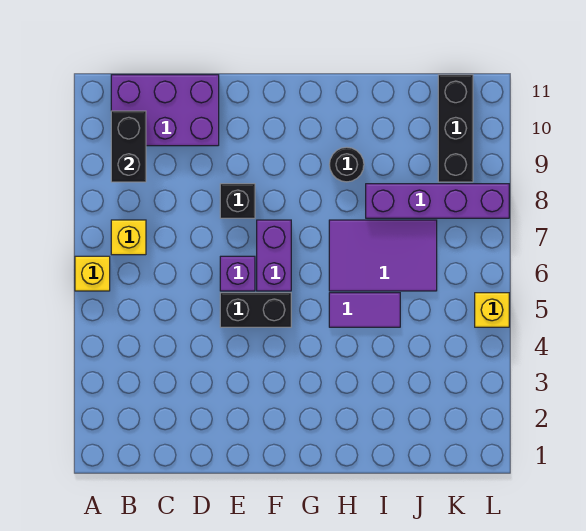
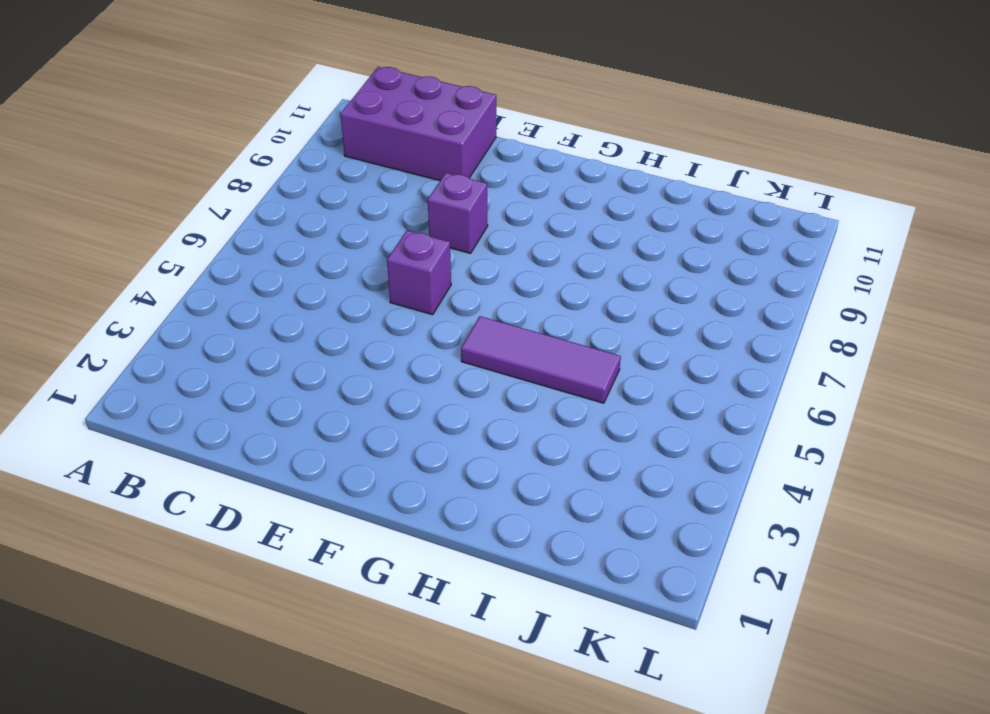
purple brick E8 level 1 -> black brick E8 level 1
purple tile G5:I5 level 1 -> purple tile H5:I5 level 1
none -> yellow brick A6 level 1
none -> yellow brick B7 level 1
none -> black brick E5:F5 level 1

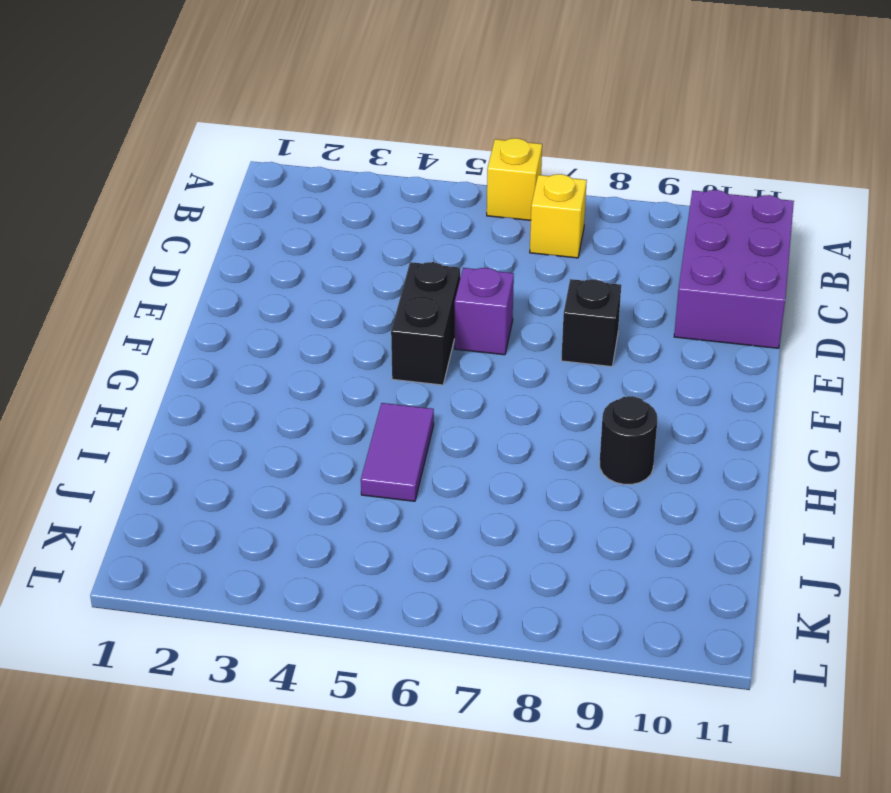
none -> purple brick F6:F7 level 1
none -> purple tile H6:J7 level 1
none -> purple brick I8:L8 level 1

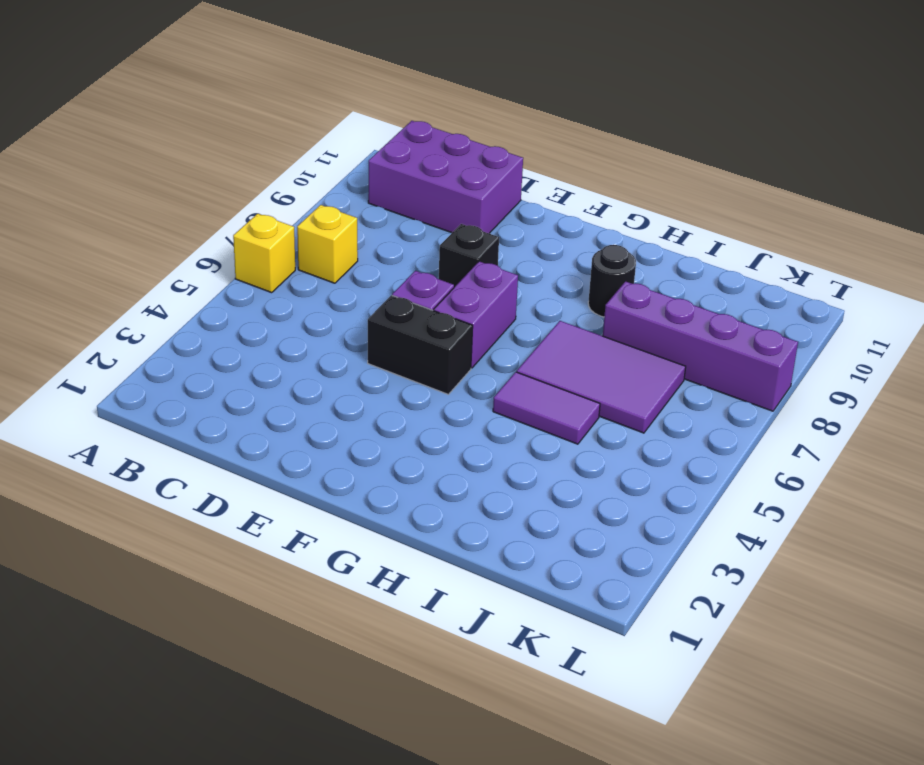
none -> black brick K9:K11 level 1
none -> yellow brick L5 level 1
none -> black brick B9:B10 level 2

